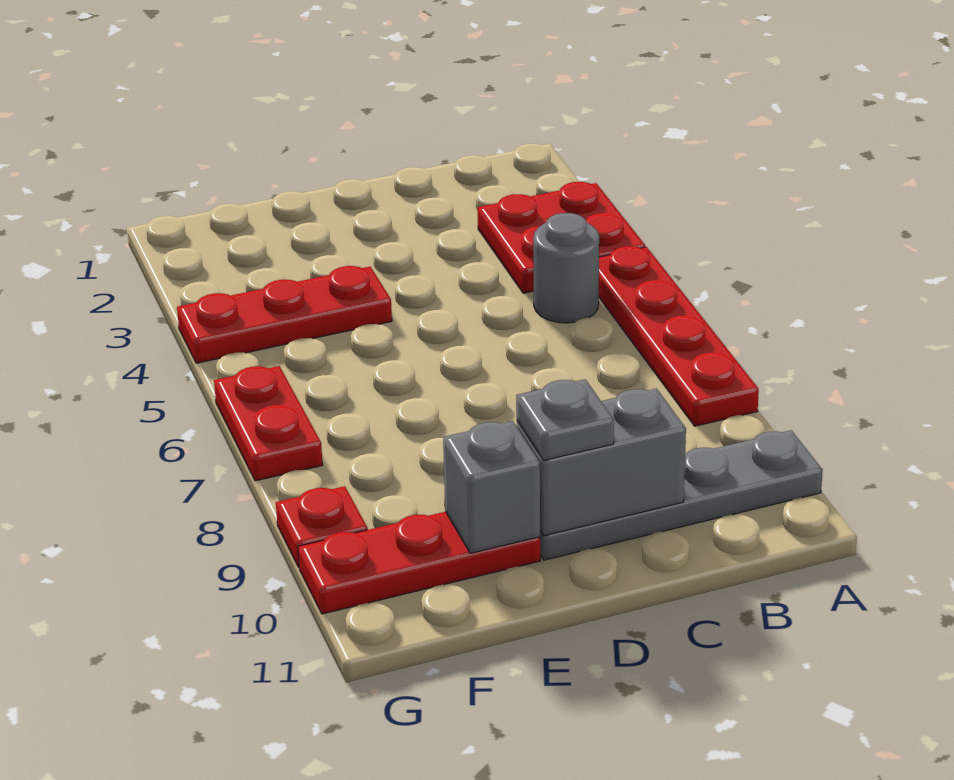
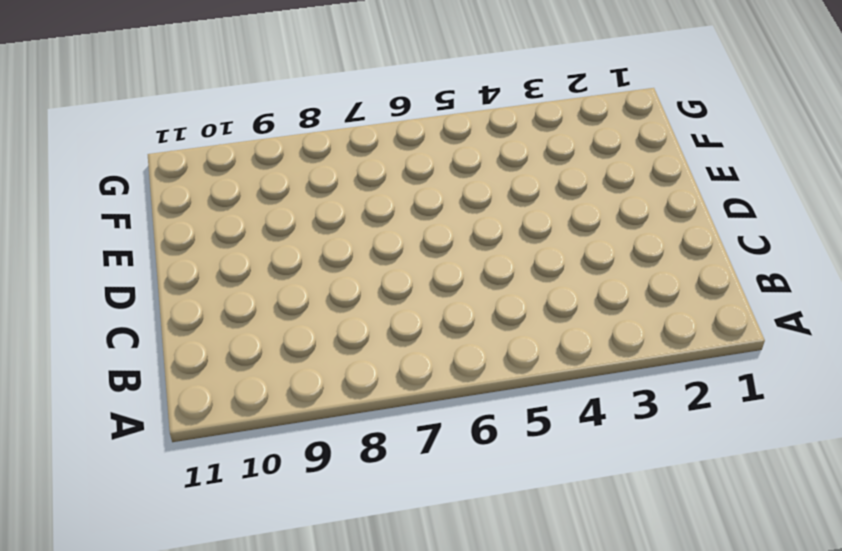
none -> red plate A3:B4 level 1
none -> red plate A5:A8 level 1

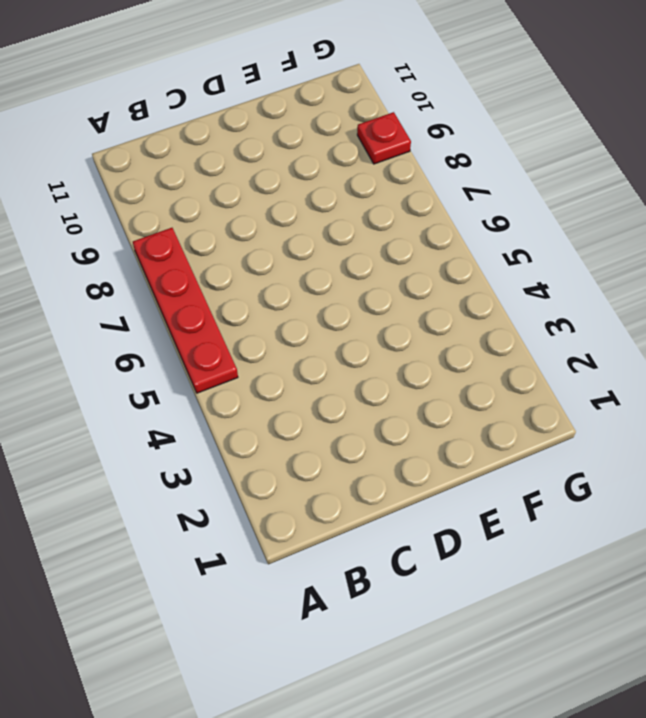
none -> red plate A3:B4 level 1
none -> grey plate A10:D10 level 1

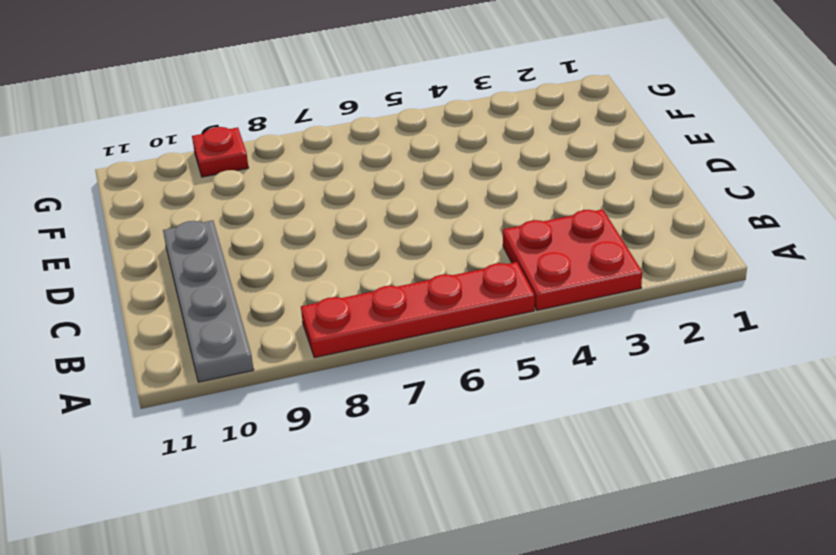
none -> grey round brick B5 level 1
none -> red plate E4:G4 level 1

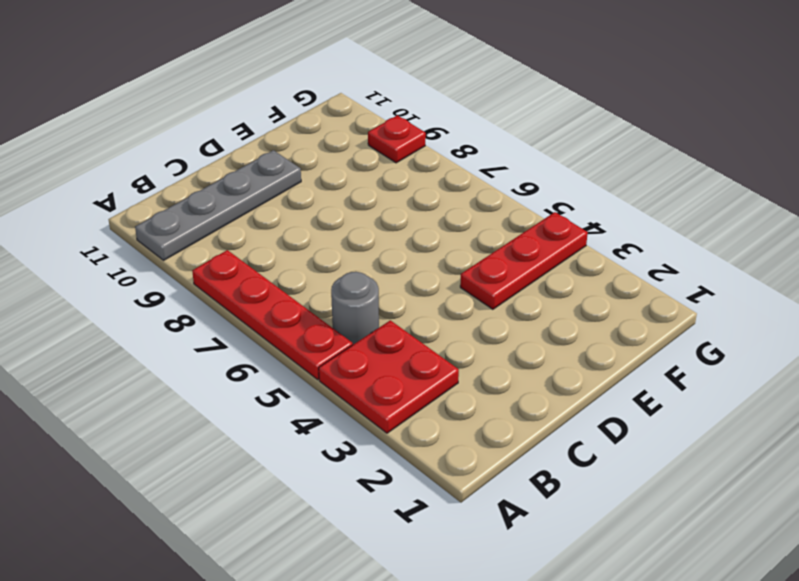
none -> red plate E10:G10 level 1
none -> red plate G6:G7 level 1

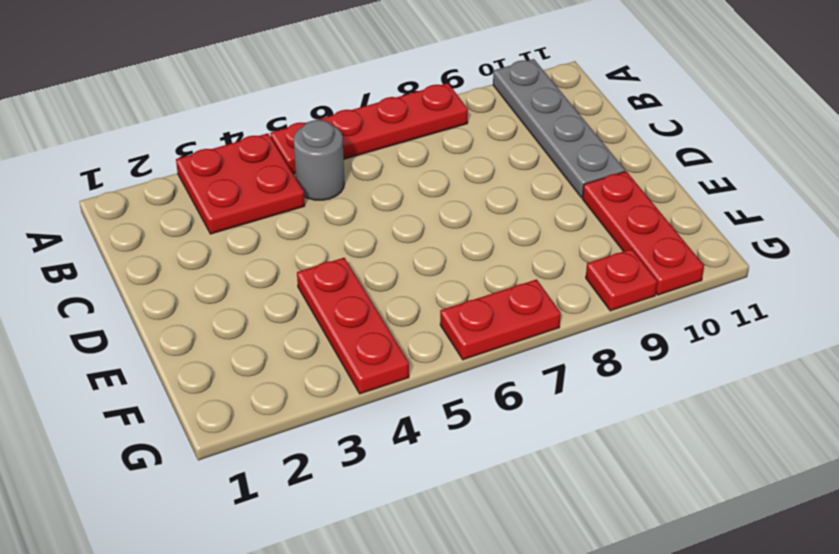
none -> grey brick C10:D10 level 2
none -> grey brick E10 level 2

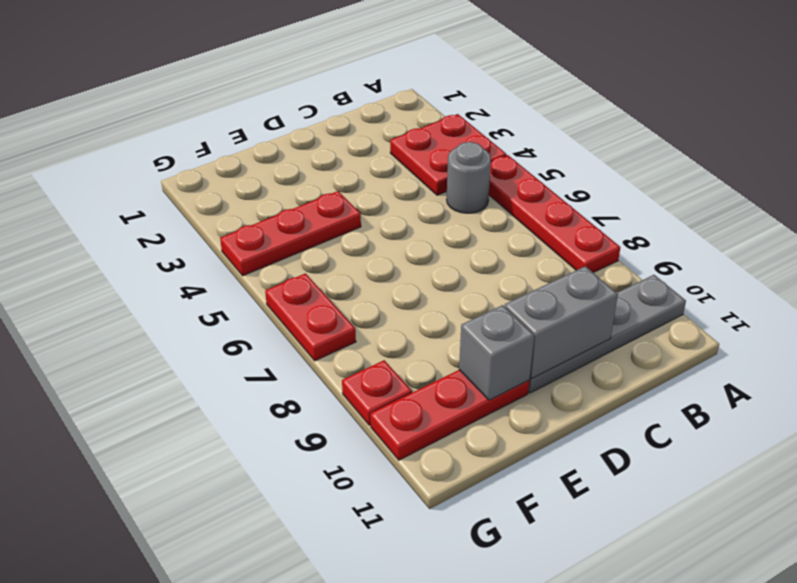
none -> grey plate D10 level 3

